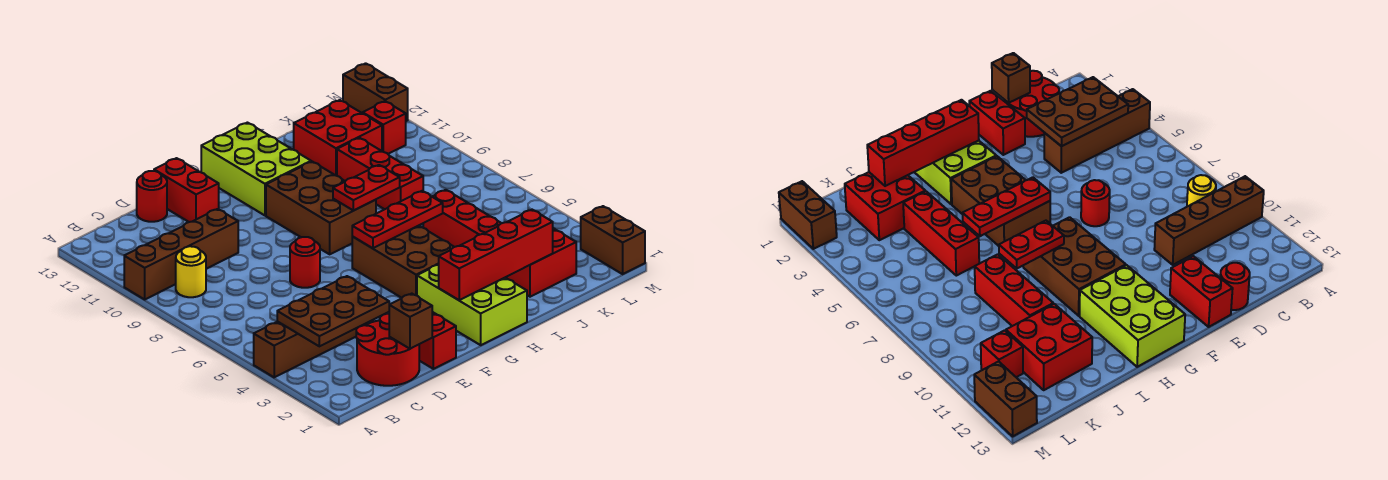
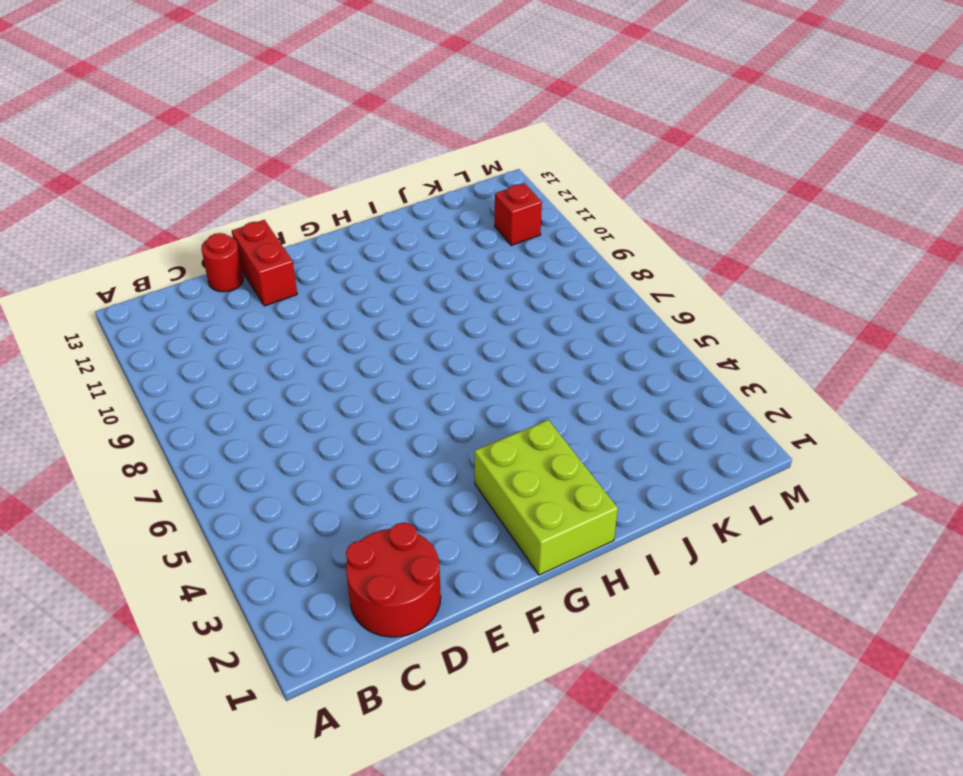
none -> brown brick A4:D4 level 1
none -> brown brick A10:D10 level 1
none -> yellow round brick B9 level 1

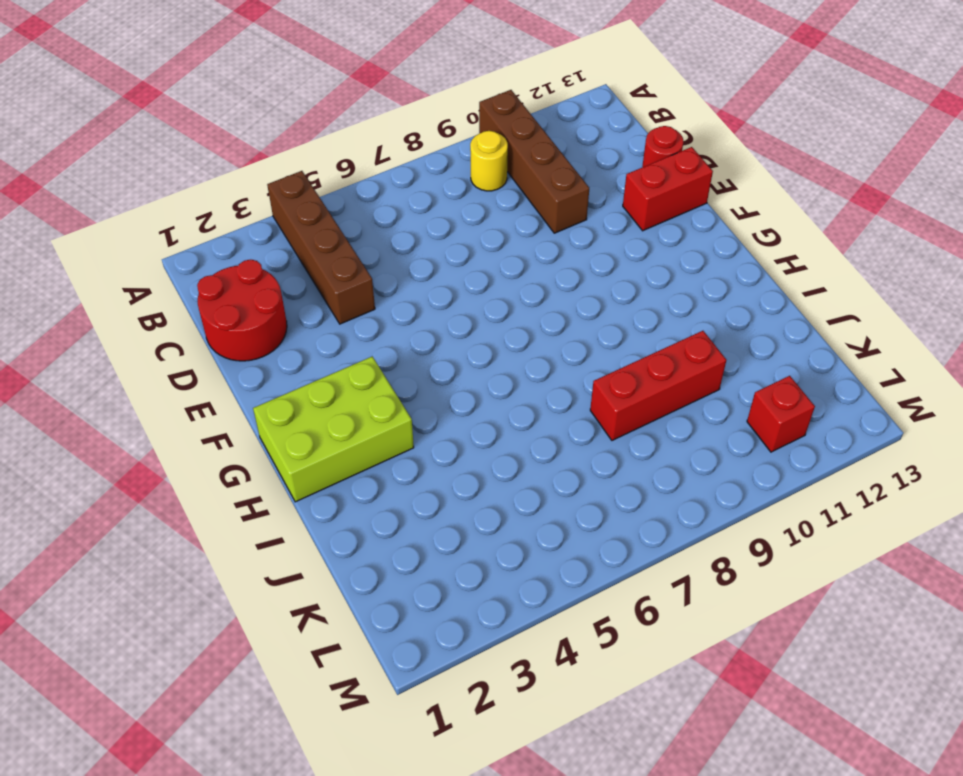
none -> red brick E1:E2 level 1
none -> red round brick E7 level 1
none -> brown brick G4:H6 level 1

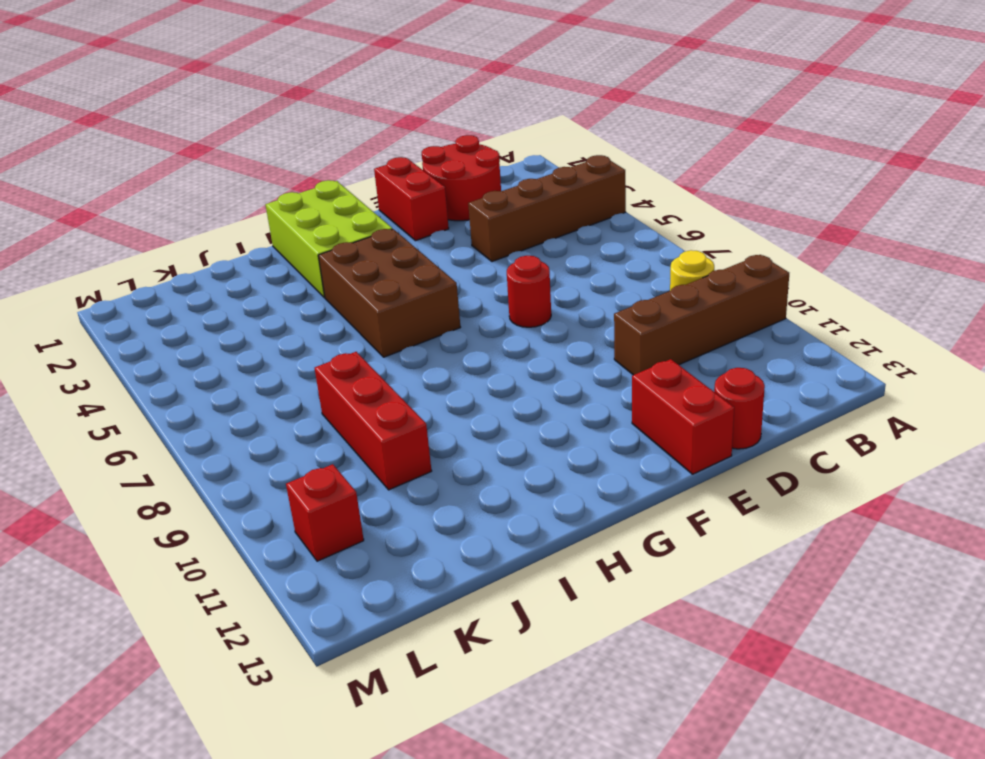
none -> brown brick G8:H10 level 1
none -> lime brick G11:H13 level 1
none -> red brick J2:K3 level 1

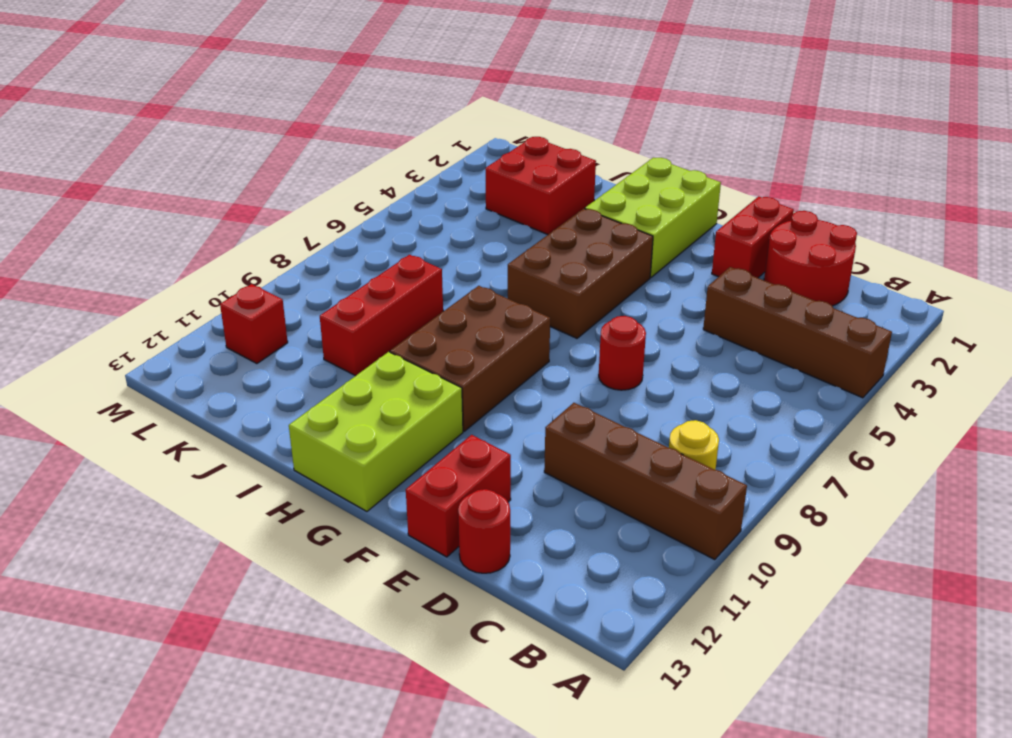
none -> red brick J4:J6 level 1
none -> red brick J11:K12 level 1
none -> brown brick M1:M2 level 1

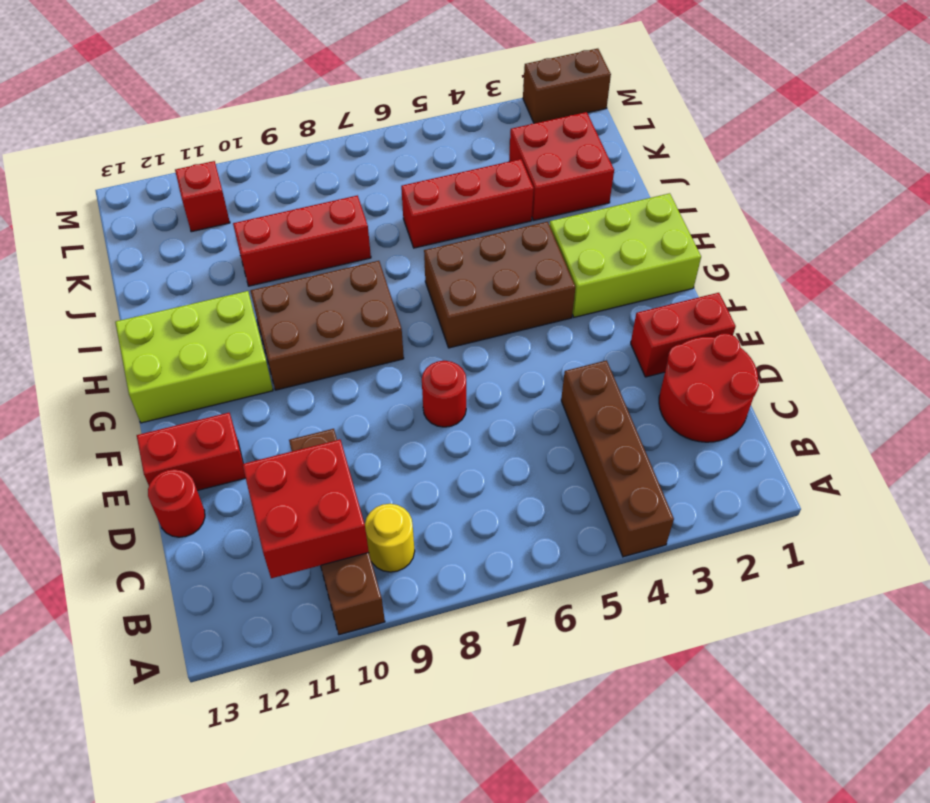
red brick B10:C11 level 2 -> red brick J11:K12 level 1
none -> brown brick M12:M13 level 1
none -> brown plate B3:D4 level 2
none -> brown brick D1 level 2

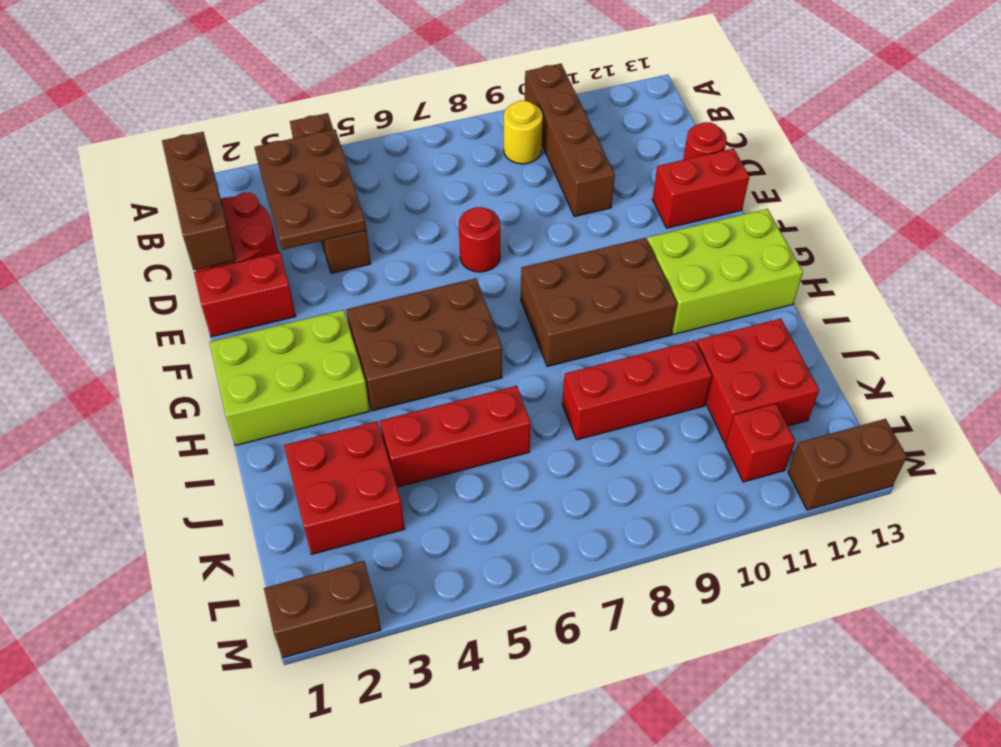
brown brick B1:D1 level 2 -> brown brick D1 level 2
none -> red brick G2:J2 level 2
none -> red plate G6:I6 level 2
none -> red plate H8:I8 level 2

